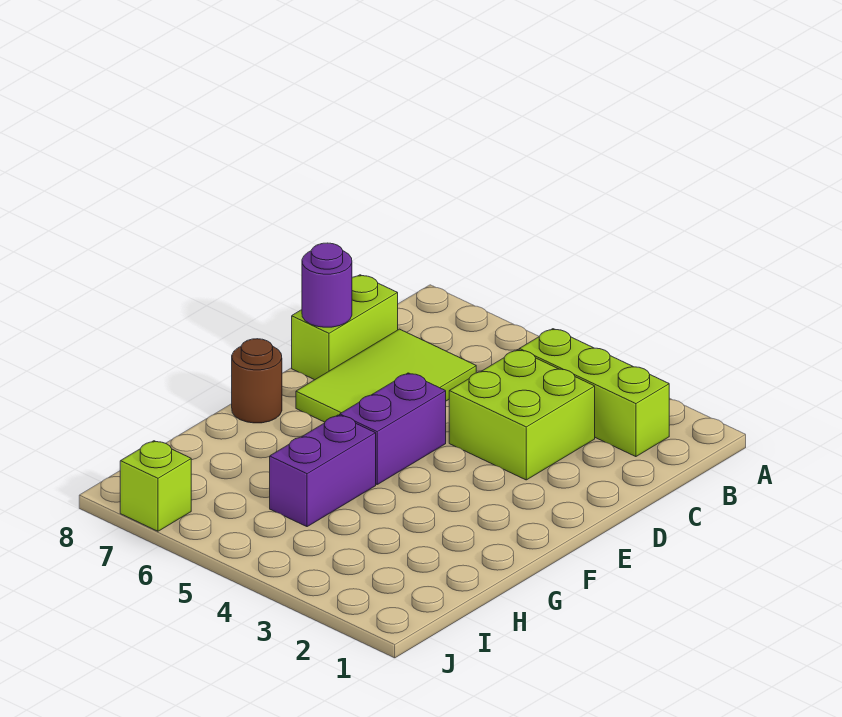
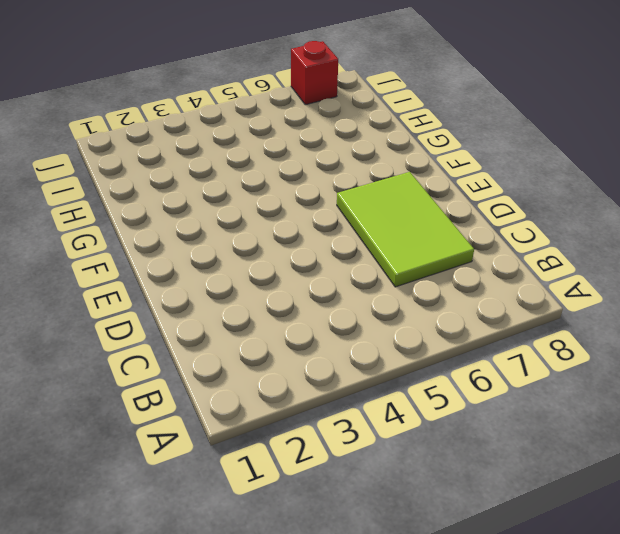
red brick J7 level 1 -> lime brick J7 level 1
none -> lime brick B2:B4 level 1
none -> lime brick C3:D4 level 1

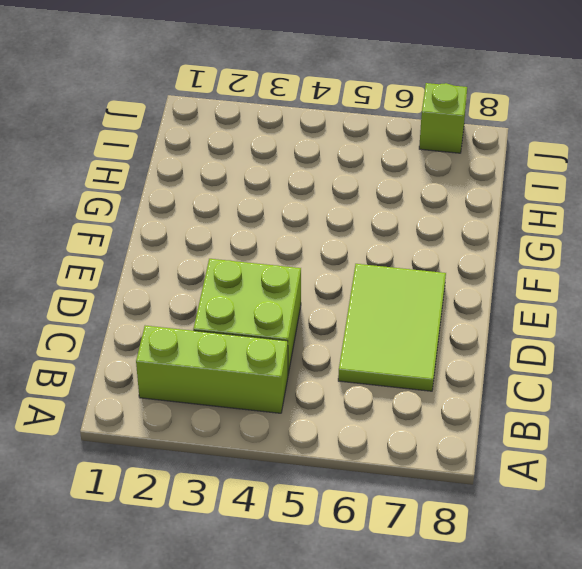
none -> lime brick C8:D8 level 1
none -> purple brick E5:F5 level 1

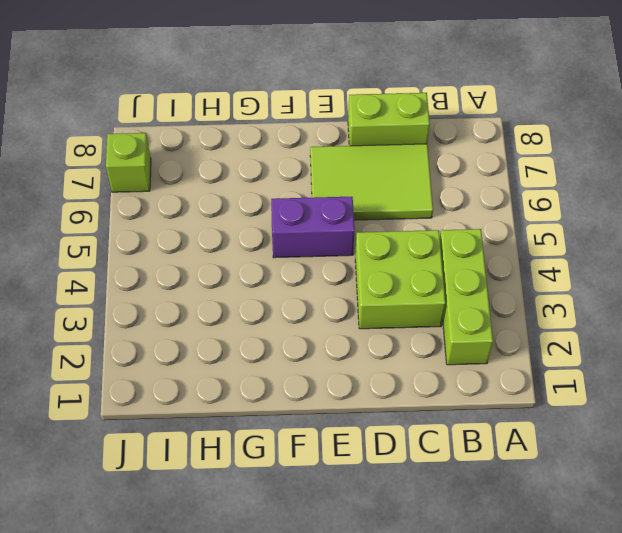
none -> brown round brick F8 level 1
none -> purple brick G5:H5 level 1

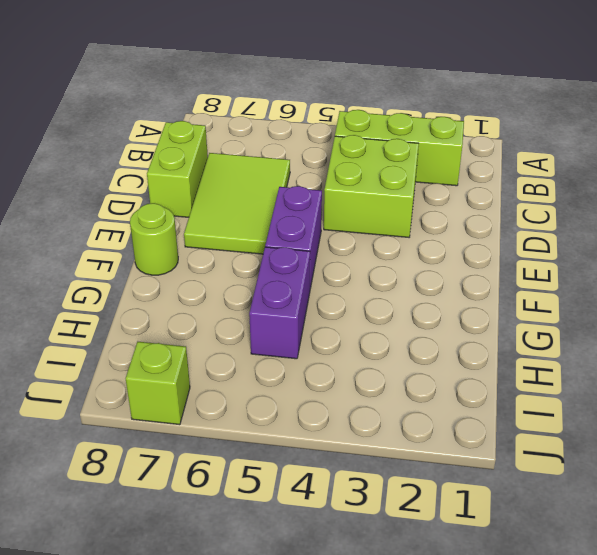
lime round brick F8 level 1 -> brown round brick F8 level 1
none -> purple round brick D8 level 2

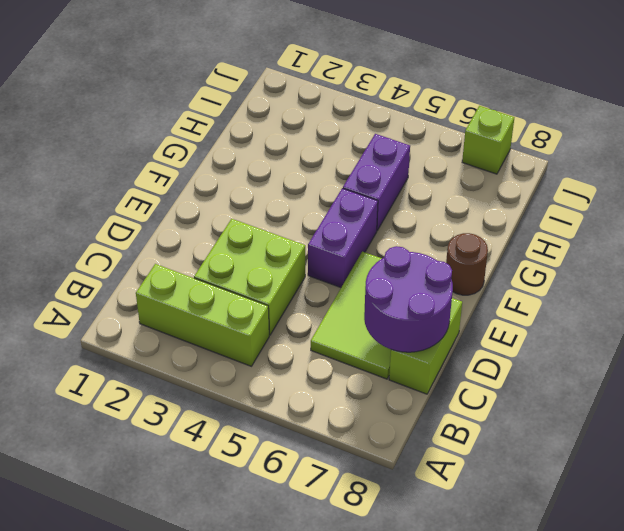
purple round brick C7:D8 level 2 -> purple round brick D8 level 2

